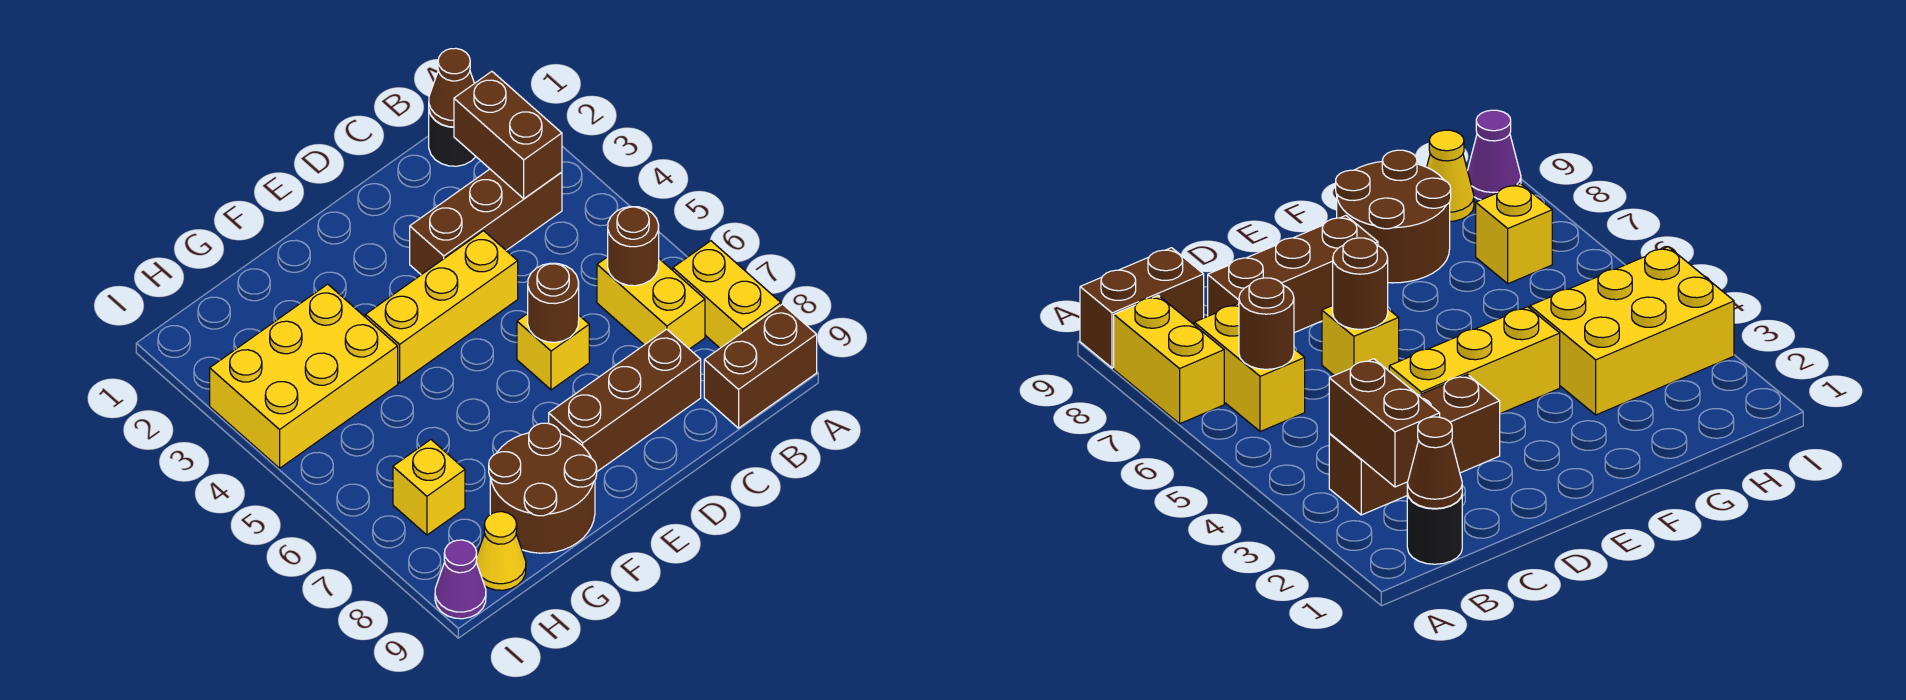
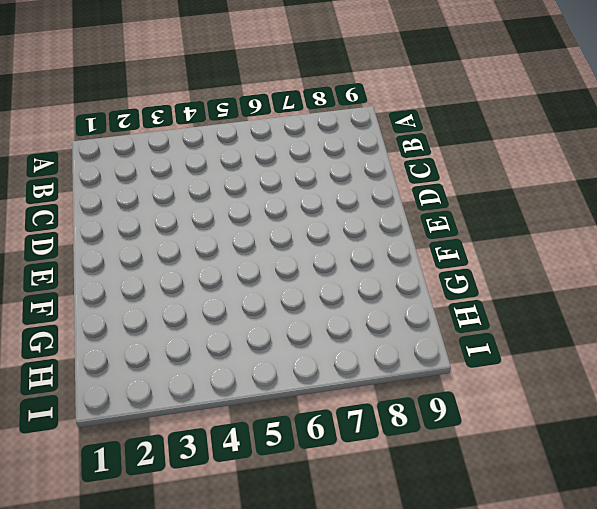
none -> yellow brick A7:A8 level 1
none -> brown brick A9:B9 level 1
none -> black round brick B1 level 1

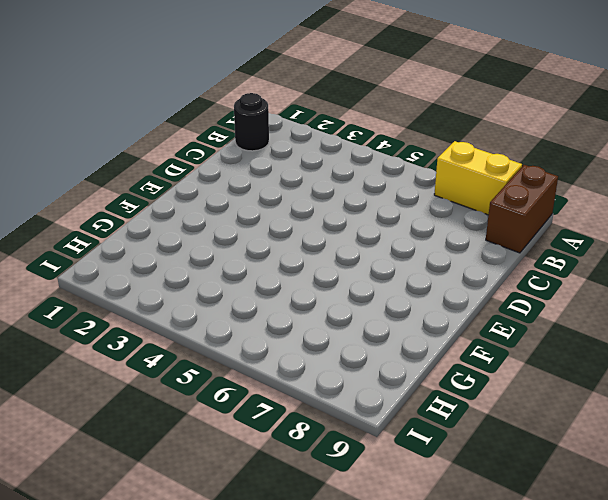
none -> brown brick B3:D3 level 1
none -> yellow brick B6:B7 level 1
none -> brown brick C8:E8 level 1

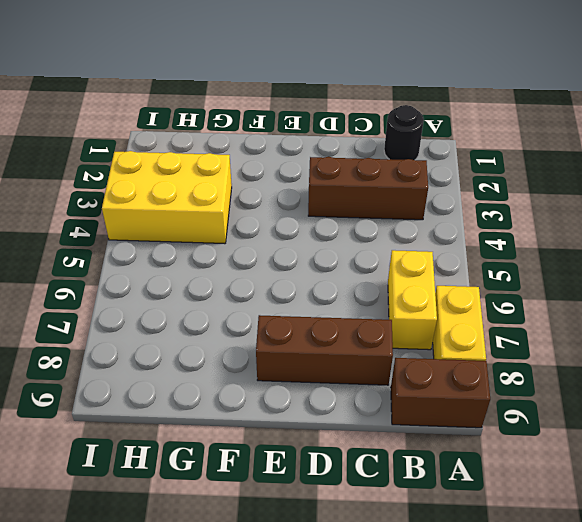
none -> yellow brick D4:F4 level 1
none -> yellow brick D6 level 1
none -> brown round brick F8:G9 level 1

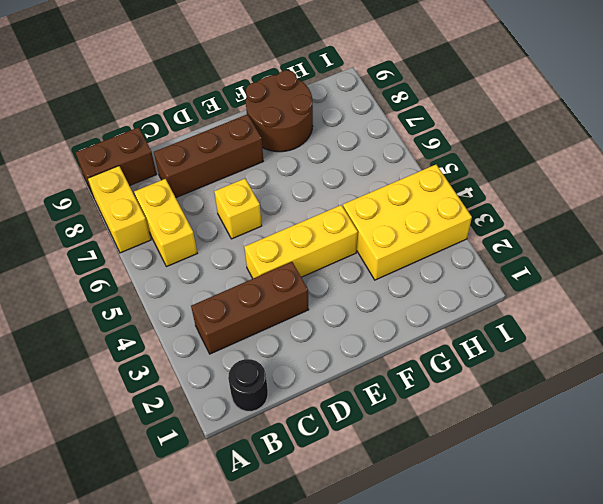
none -> yellow brick H7 level 1
none -> yellow cone H9 level 1
none -> purple cone I9 level 1

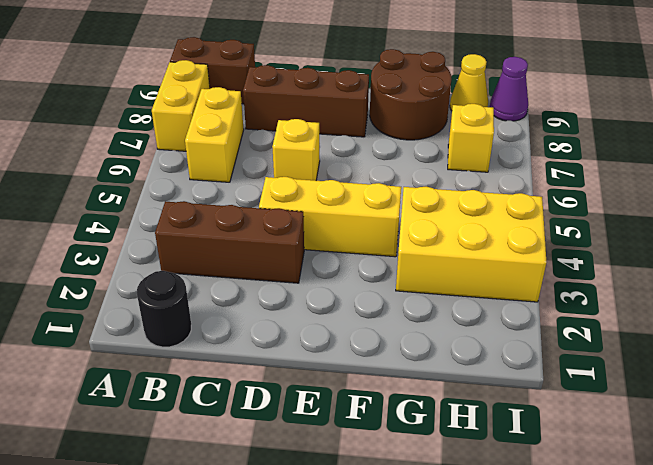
none -> brown cone B1 level 2
none -> brown brick B2:B3 level 2
none -> brown round brick B6 level 2

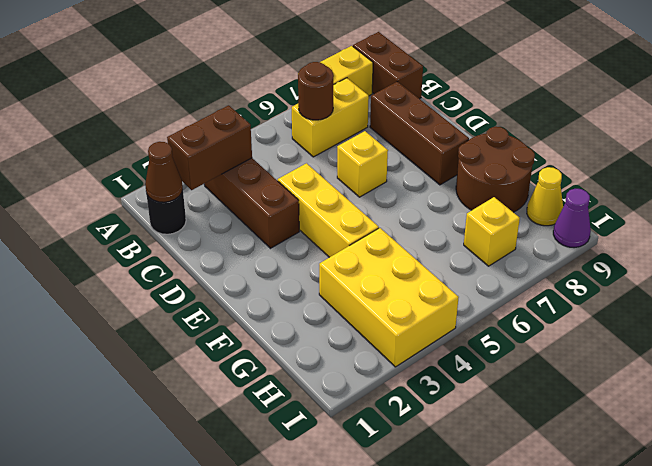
none -> brown round brick D6 level 2

